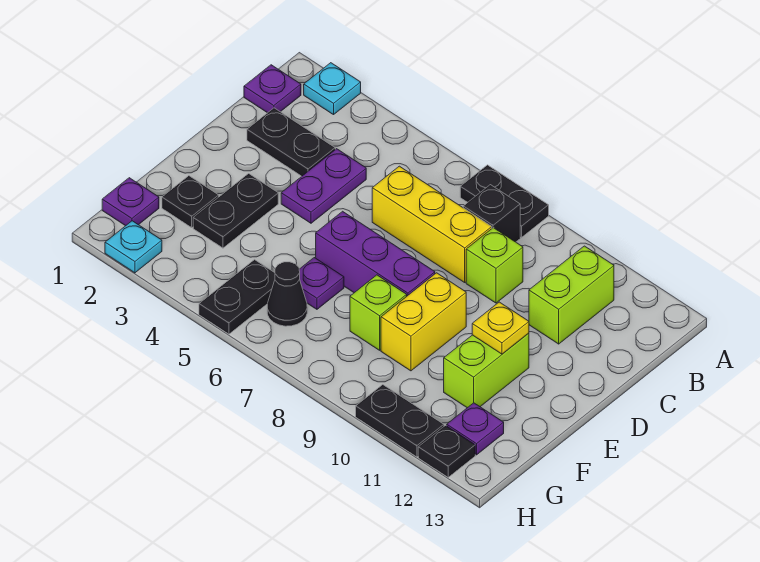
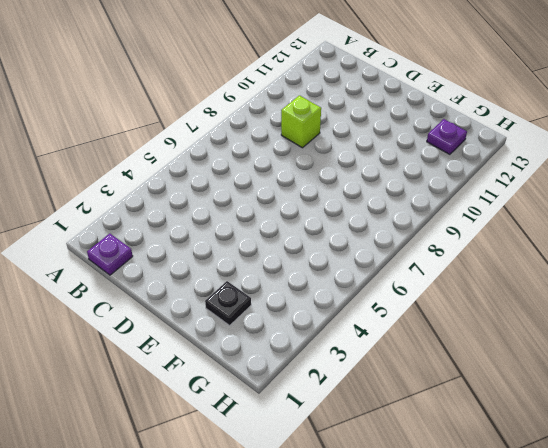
none -> cyan plate A2 level 1
none -> black plate A7:A8 level 1
none -> black brick B8 level 1

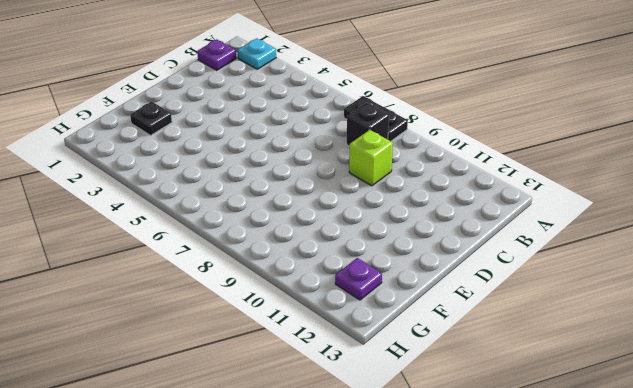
none -> lime brick B11:C11 level 1
none -> black plate C2:C3 level 1
none -> purple plate C4:D4 level 1

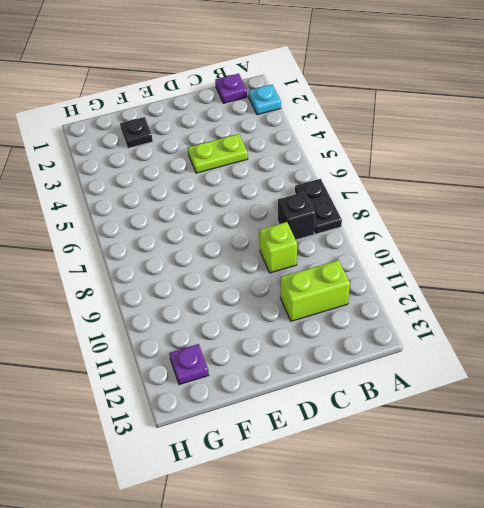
lime plate C4:D4 level 1 -> purple plate C4:D4 level 1
none -> black plate C2:C3 level 1
none -> yellow brick C6:C8 level 1
none -> black plate E3:F3 level 1

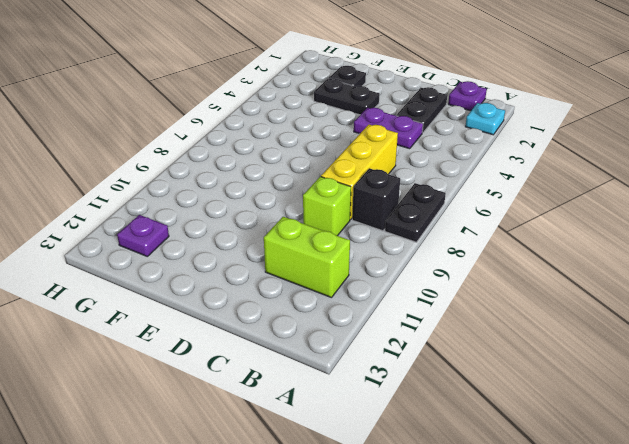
none -> purple brick E6:E8 level 1
none -> yellow brick E9:F9 level 1
none -> lime brick E11:F11 level 1

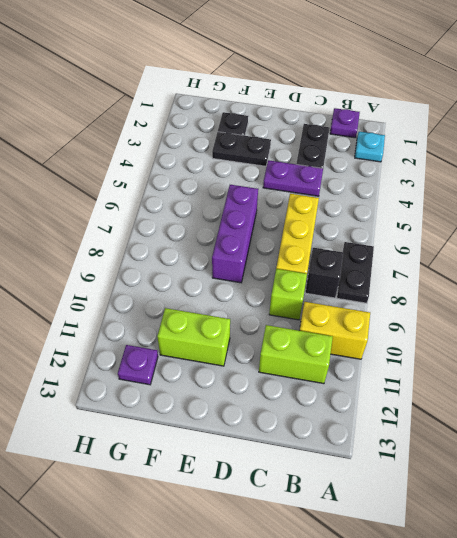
yellow brick A10:B10 level 1 -> yellow brick E9:F9 level 1
none -> purple plate F6 level 1
none -> lime brick F8 level 1
none -> purple plate G1 level 1

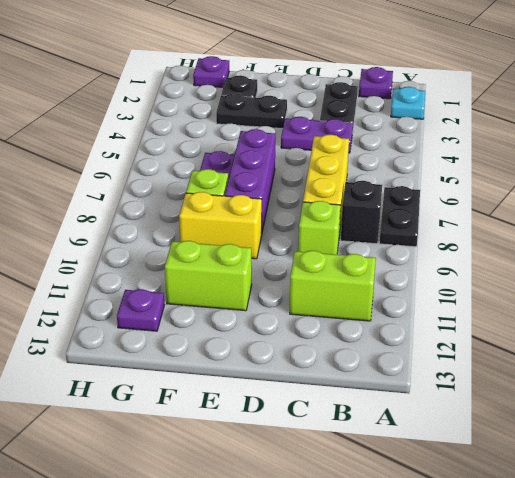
none -> black plate G5:H5 level 1
none -> black cone G6 level 1
none -> cyan plate H2 level 1

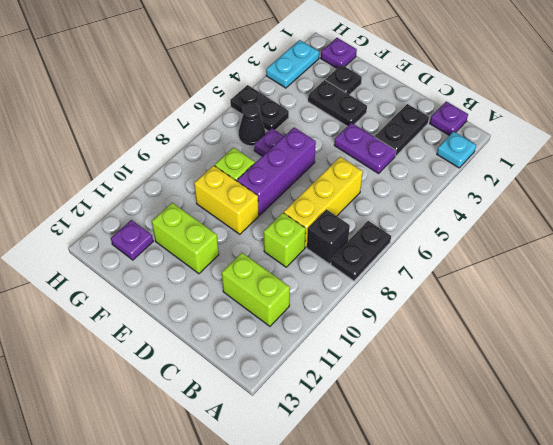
cyan plate H2:H3 level 1 -> cyan plate H2 level 1
none -> black plate H10:H11 level 1
none -> black plate H12 level 1
none -> yellow plate E11 level 2

